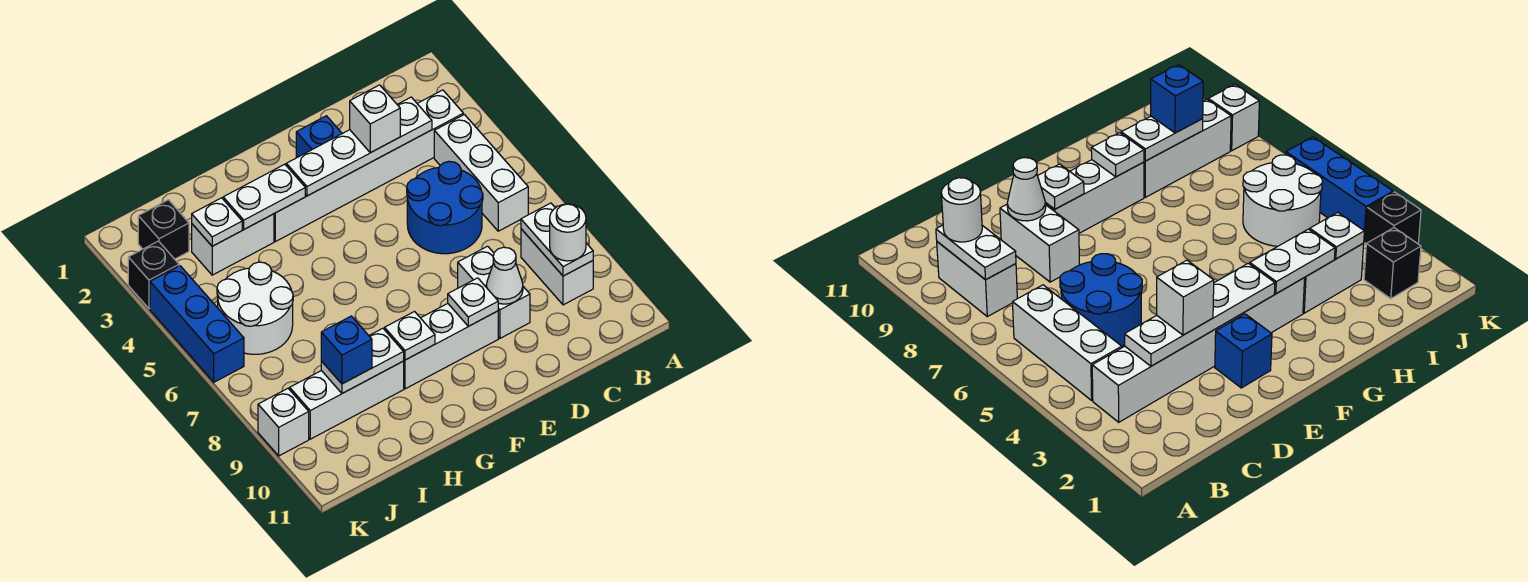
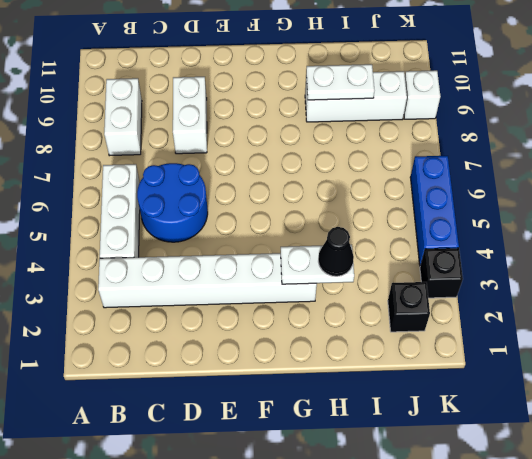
black cone H3 level 3 -> none
none -> blue brick E2 level 1
none -> white brick E9:G9 level 1
none -> white brick H3:I3 level 1

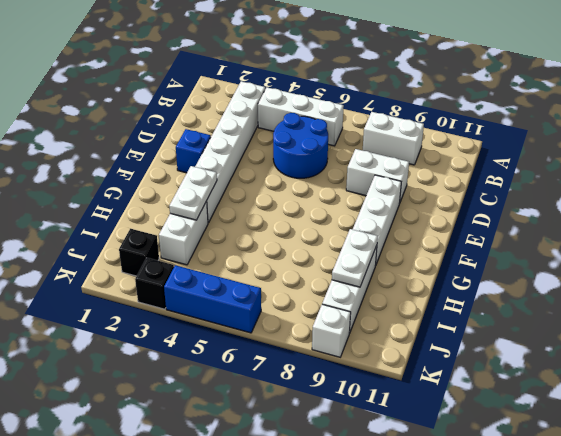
none -> white round brick I5:J6 level 1
none -> white plate B8:B9 level 2
none -> white plate C3:F3 level 2

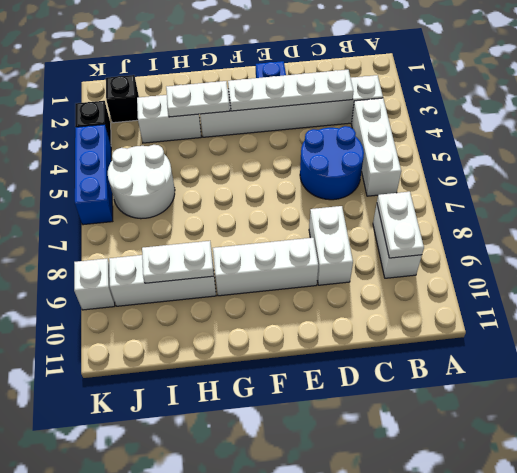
none -> white cone D9 level 2
none -> white plate E9 level 2
none -> white plate G9 level 2

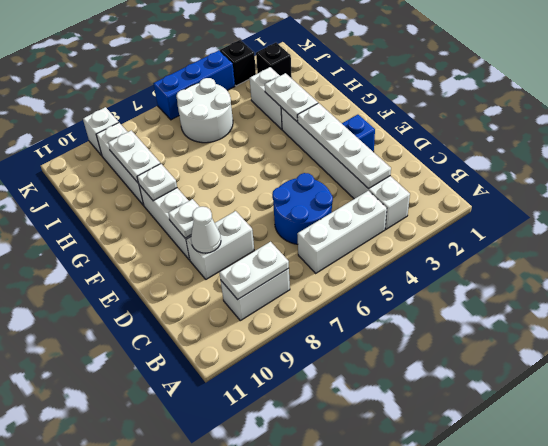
none -> white plate I3 level 2
none -> white round brick B9 level 3
none -> white brick D3 level 3

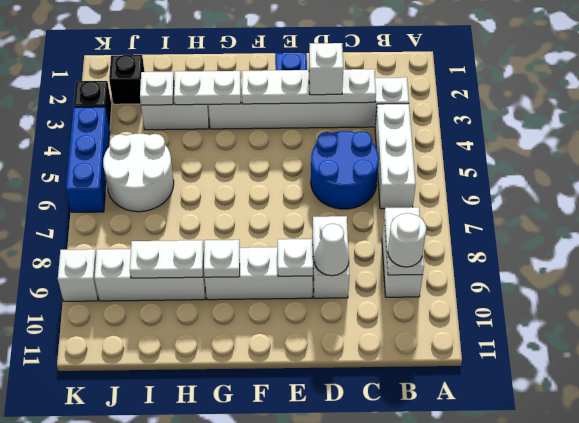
none -> blue brick I9 level 3

